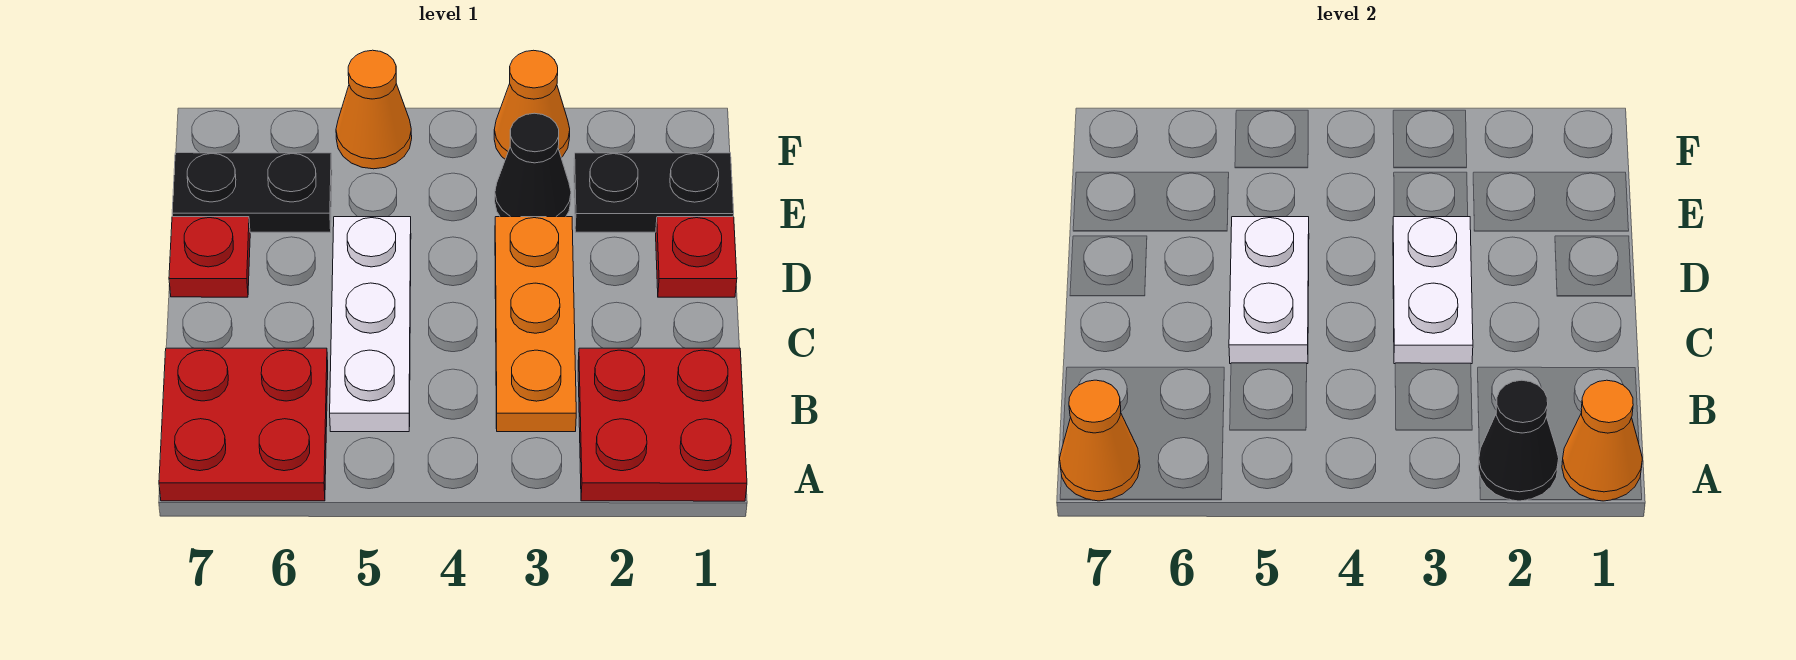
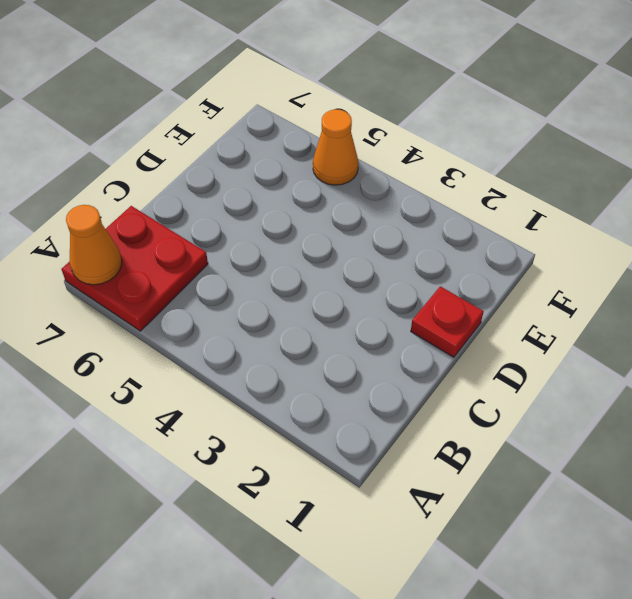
none -> red plate A1:B2 level 1
none -> orange plate B3:D3 level 1
none -> white plate B5:D5 level 1

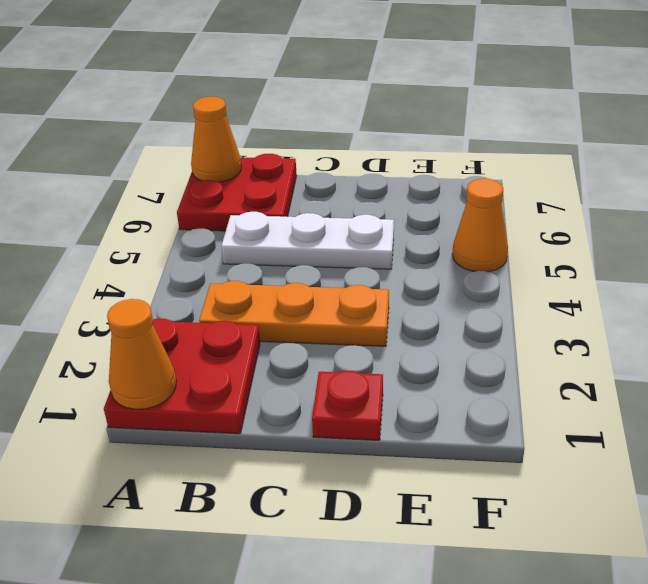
none -> red plate D7 level 1
none -> black plate E1:E2 level 1
none -> black cone E3 level 1

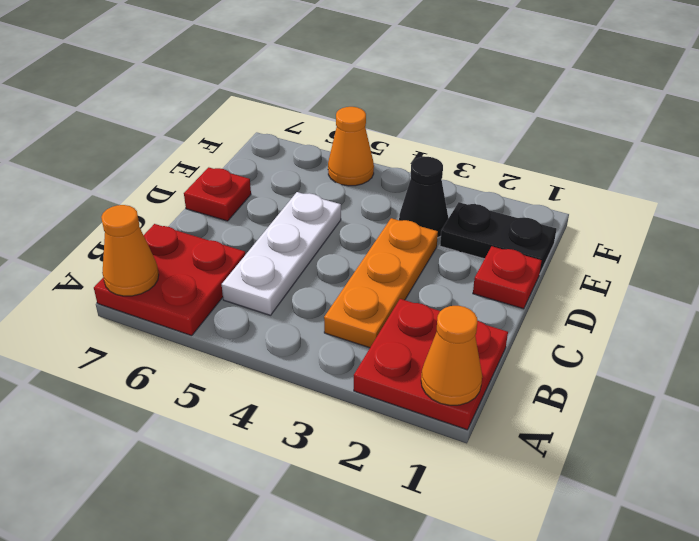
none -> black plate E6:E7 level 1
none -> orange cone F3 level 1
none -> black cone A2 level 2

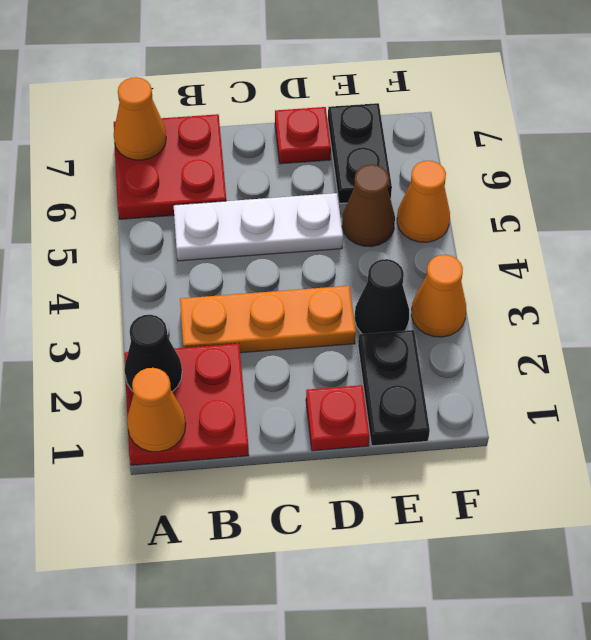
brown cone E5 level 1 -> none
none -> white plate C3:D3 level 2
none -> white plate C5:D5 level 2

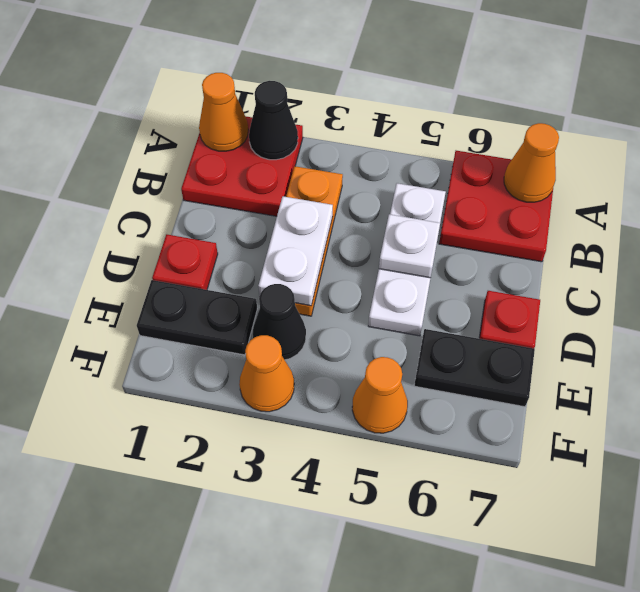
white plate C5 level 2 -> white plate C5:D5 level 2

